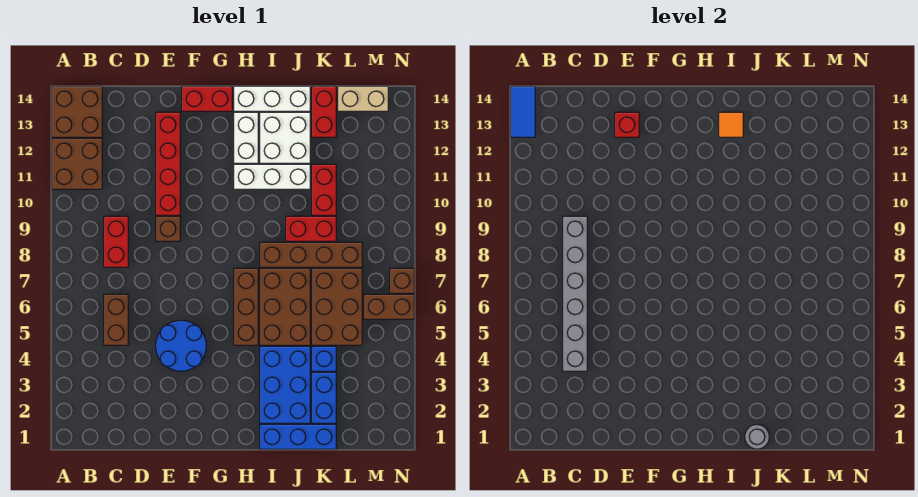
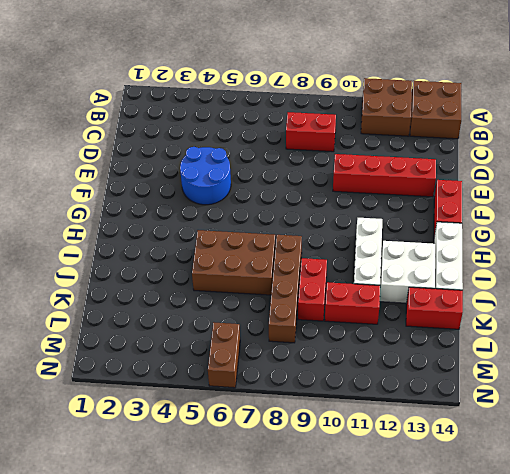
none -> brown brick C5:C6 level 1
none -> brown brick E9 level 1
none -> brown brick H5:H7 level 1
none -> white brick H12:H13 level 1

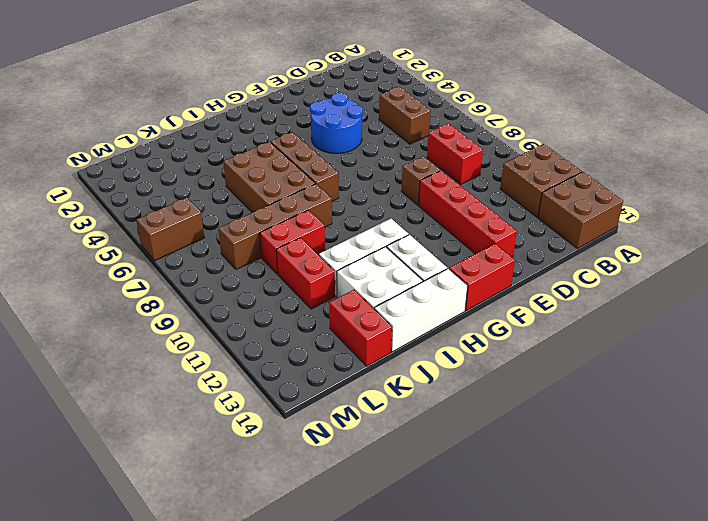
none -> blue brick I1:K1 level 1
none -> blue brick I2:J4 level 1
none -> blue brick K2:K3 level 1
none -> blue brick K4 level 1

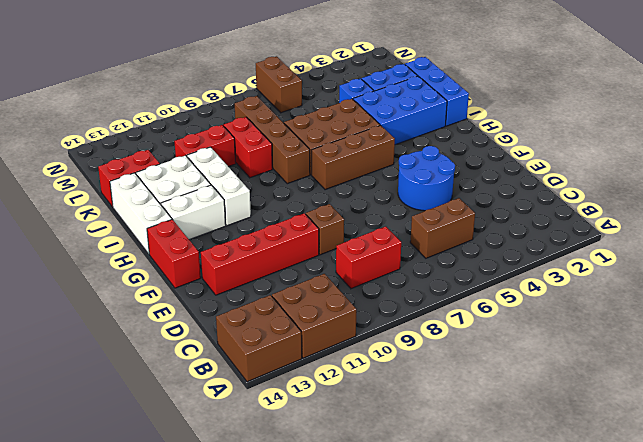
none -> brown brick K5:L7 level 1
none -> tan brick L14:M14 level 1
none -> brown brick N7 level 1
none -> blue tile A13:A14 level 2

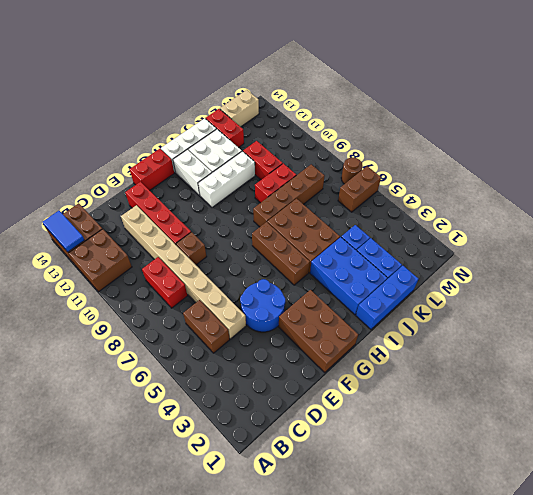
tan brick D5:D12 level 1 -> none
brown brick F1:G3 level 1 -> brown brick K5:L7 level 1
brown round brick N7 level 1 -> brown brick N7 level 1
none -> grey brick C4:C9 level 2
none -> red brick E13 level 2
none -> orange tile I13 level 2
none -> grey round brick J1 level 2

